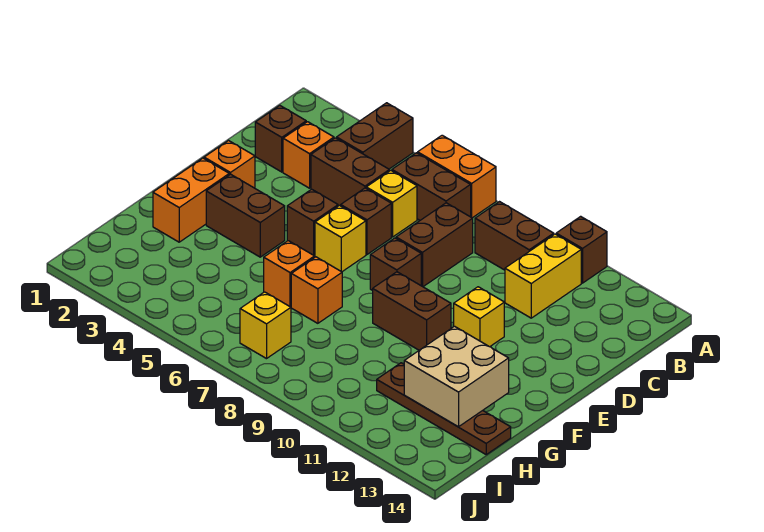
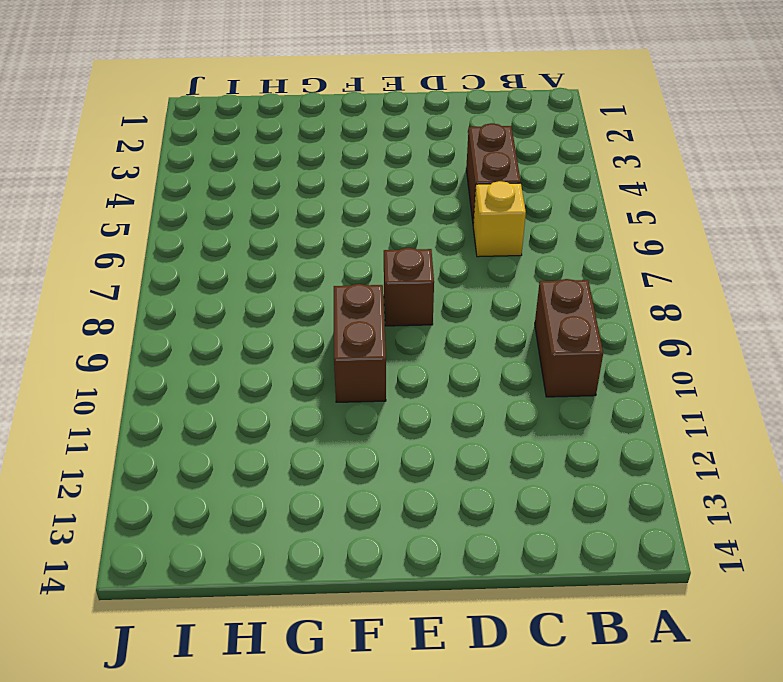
none -> brown brick A4:B4 level 1
none -> orange brick A6:A7 level 1
none -> brown brick A11 level 1

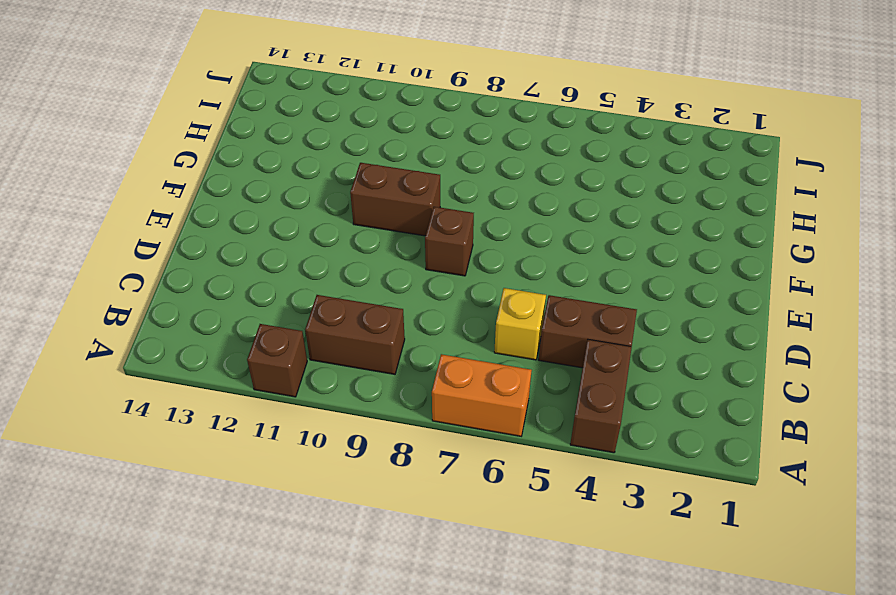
none -> brown brick B6:B7 level 1
none -> yellow brick B11:C11 level 1
none -> brown brick C2 level 1

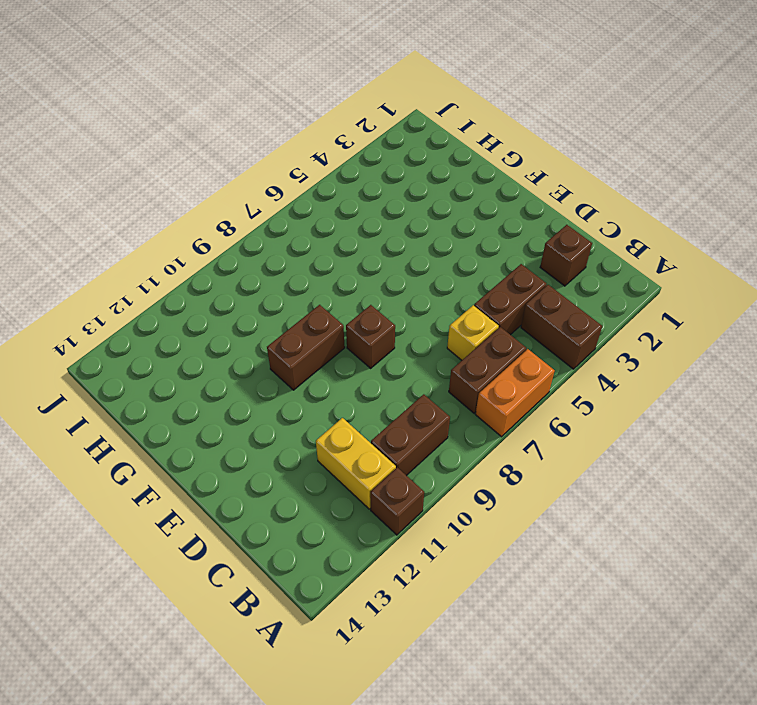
none -> orange brick C3 level 1
none -> brown brick C8:D8 level 1
none -> brown brick D6 level 1

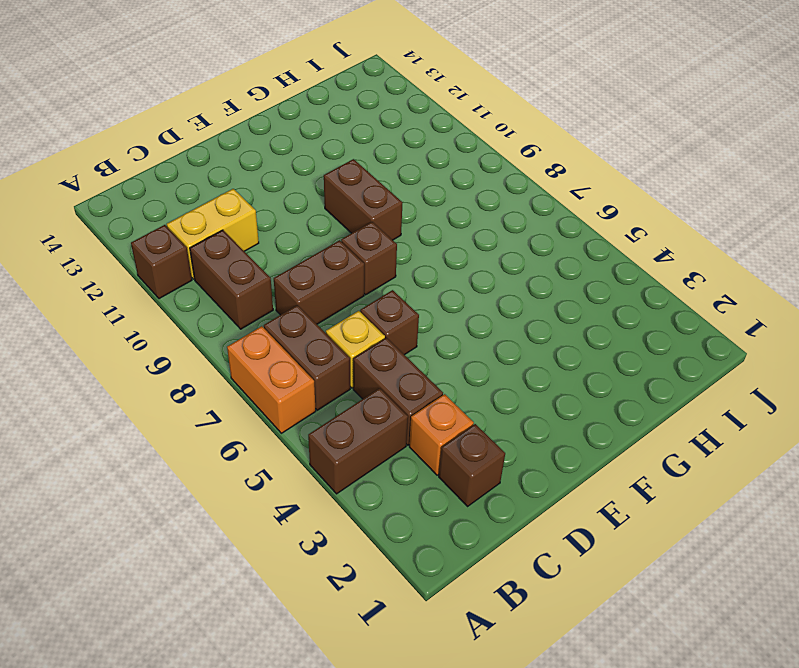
none -> orange brick E2 level 1
none -> brown brick E5 level 1
none -> yellow brick E6 level 1

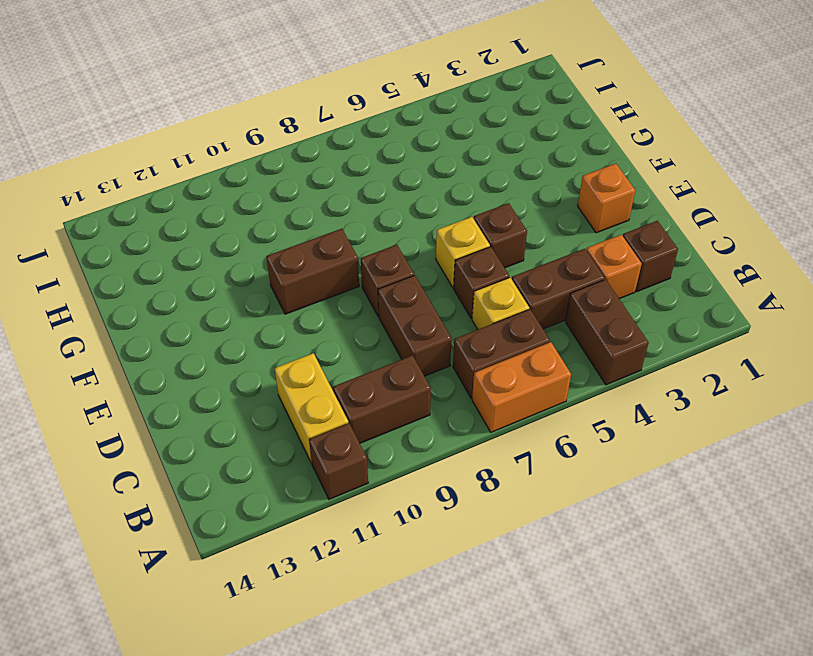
none -> yellow brick E11 level 1
none -> orange brick F2:G2 level 1
none -> brown brick F3:F4 level 1

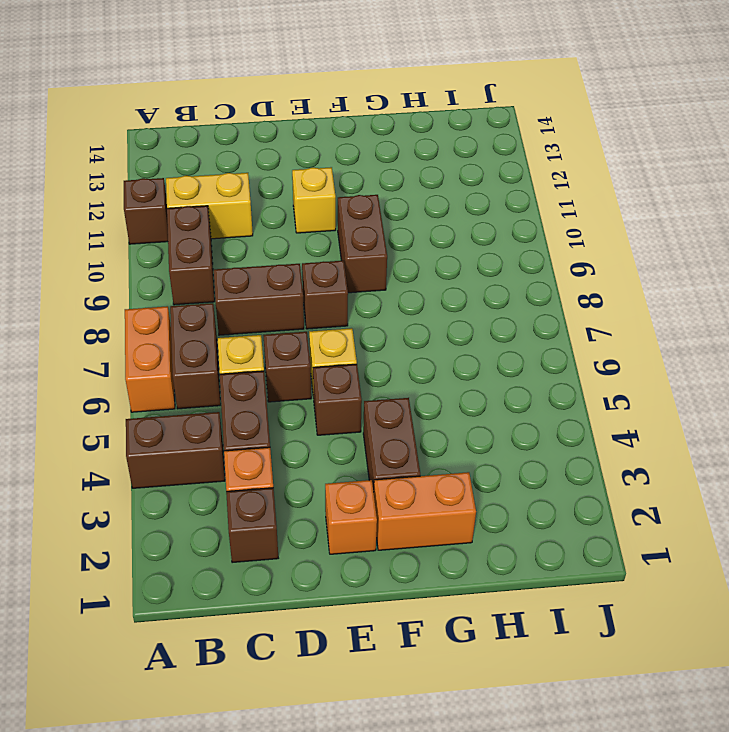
none -> orange brick G6 level 1
none -> orange brick G7 level 1
none -> brown plate H11:H14 level 1

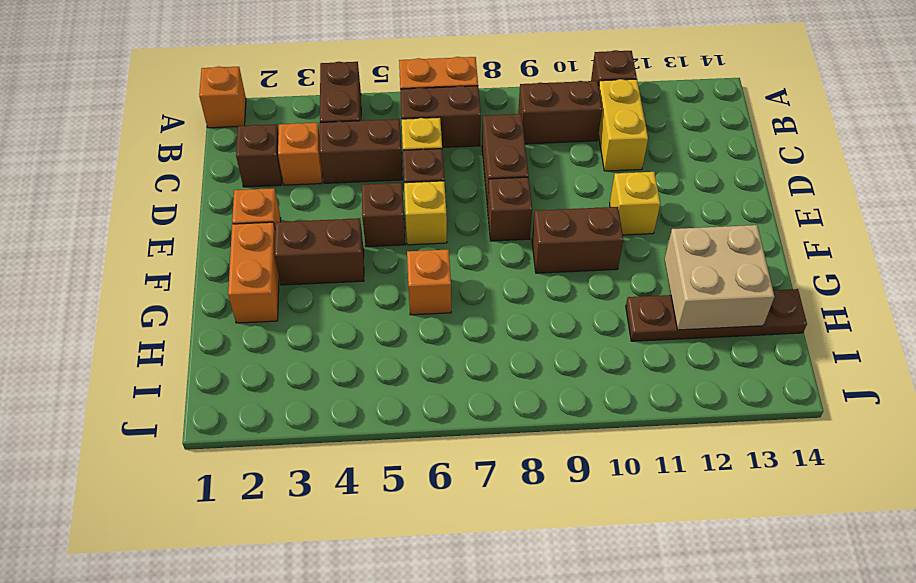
orange brick A1 level 1 -> orange brick G7 level 1
none -> yellow brick I7 level 1

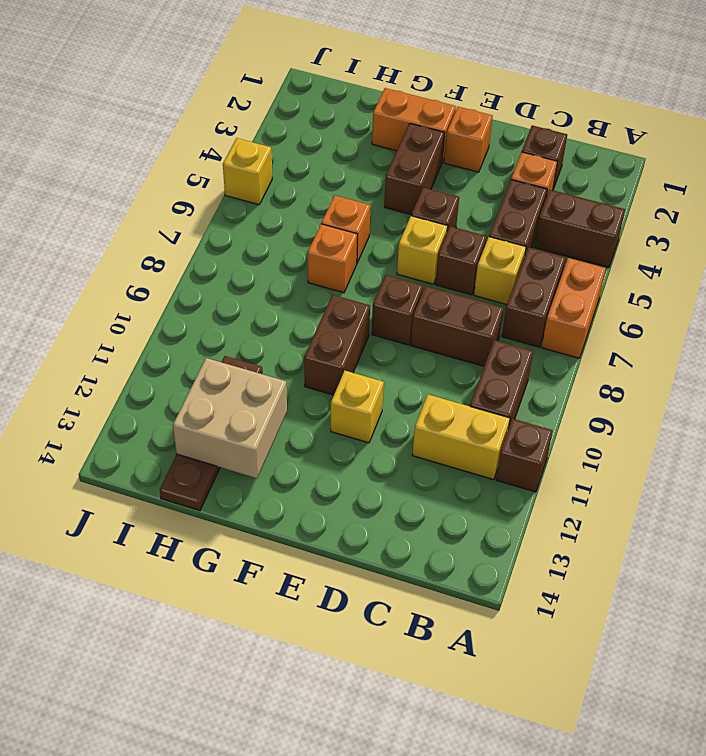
yellow brick J5 level 1 -> yellow brick I7 level 1

